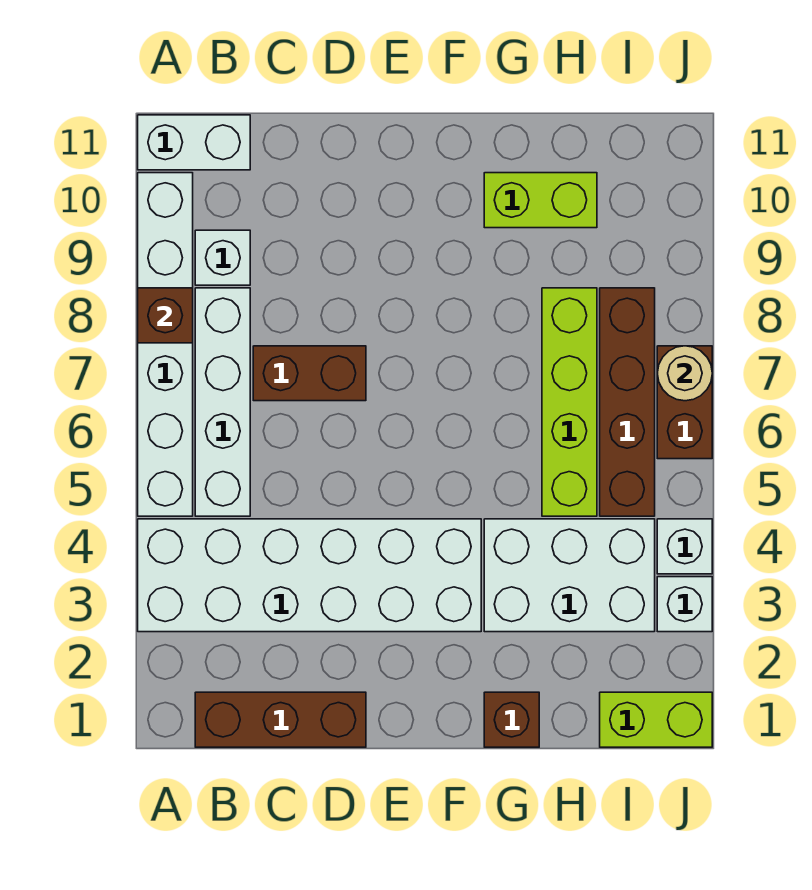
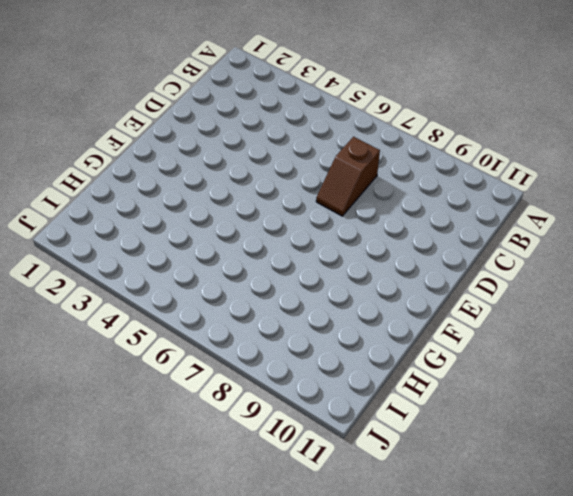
brown slope C7:D7 level 1 top C -> brown brick C7:D7 level 1
none -> white brick A3:F4 level 1
none -> white brick A5:A10 level 1
none -> white brick A11:B11 level 1

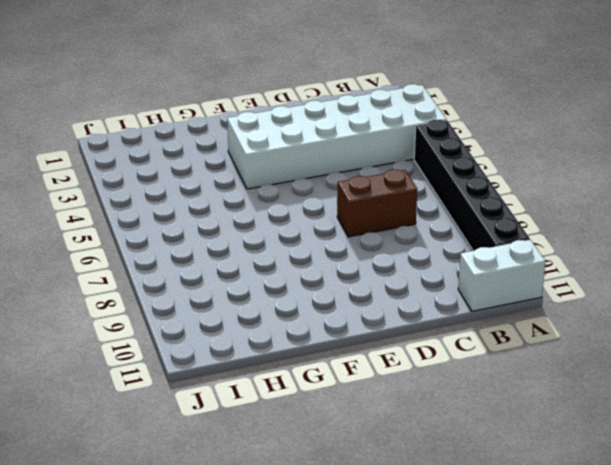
black brick A5:A10 level 1 -> white brick A5:A10 level 1
none -> brown brick B1:D1 level 1
none -> white brick B5:B8 level 1
none -> white brick B9 level 1

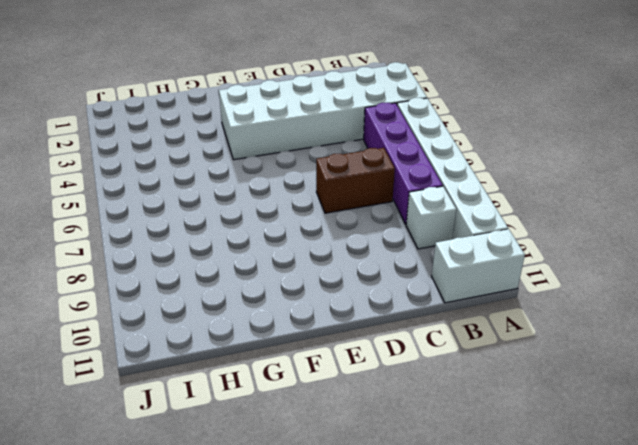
purple brick B5:B8 level 1 -> white brick B5:B8 level 1
none -> brown brick B1:D1 level 1
none -> brown brick G1 level 1
none -> white brick G3:I4 level 1

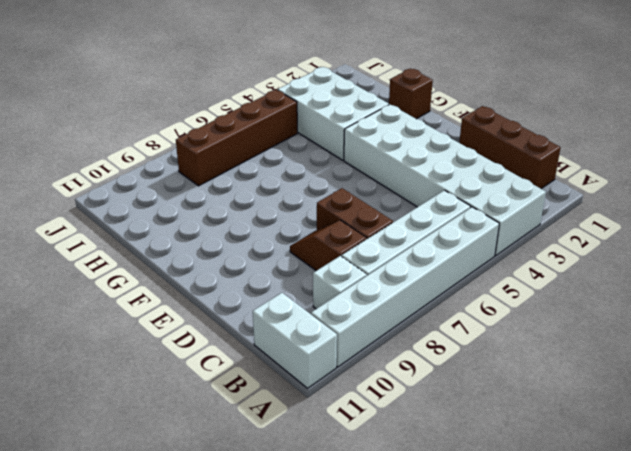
brown slope C8:D8 level 1 top C -> none
none -> lime brick G10:H10 level 1
none -> lime brick H5:H8 level 1
none -> lime brick I1:J1 level 1

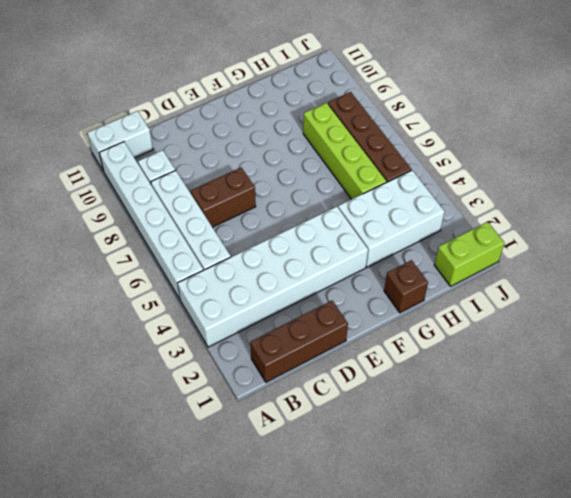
none -> lime brick G10:H10 level 1
none -> white brick J3 level 1
none -> white brick J4 level 1

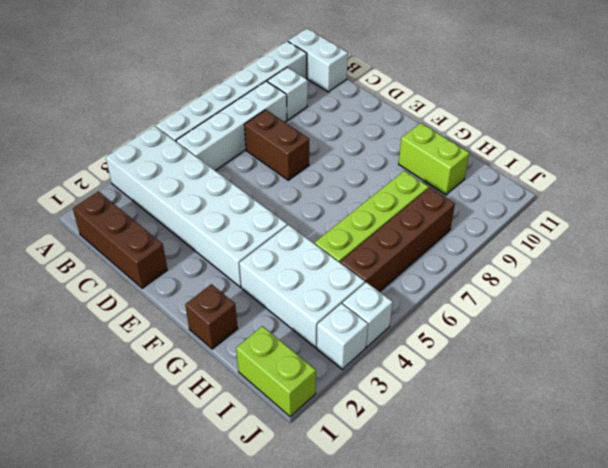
none -> brown brick J6:J7 level 1
none -> brown brick A8 level 2
none -> tan round brick J7 level 2

